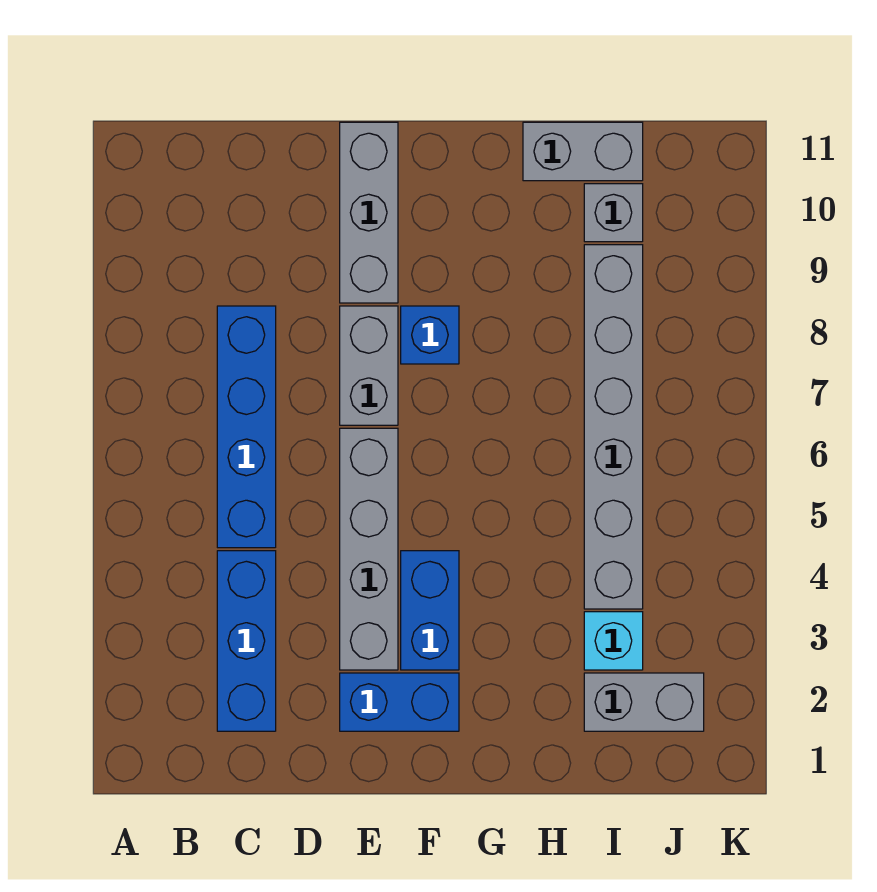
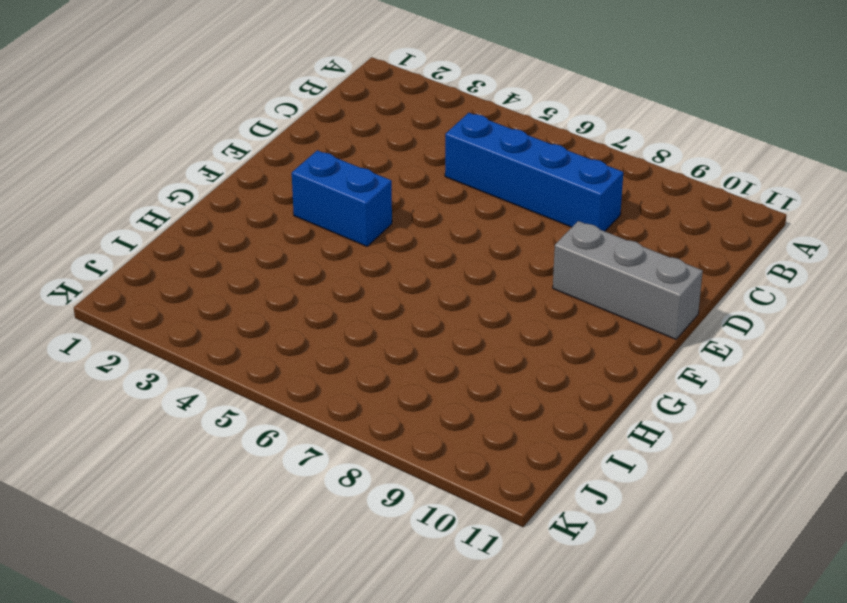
none -> blue brick C2:C4 level 1
none -> blue brick E2:F2 level 1
none -> grey brick E3:E6 level 1

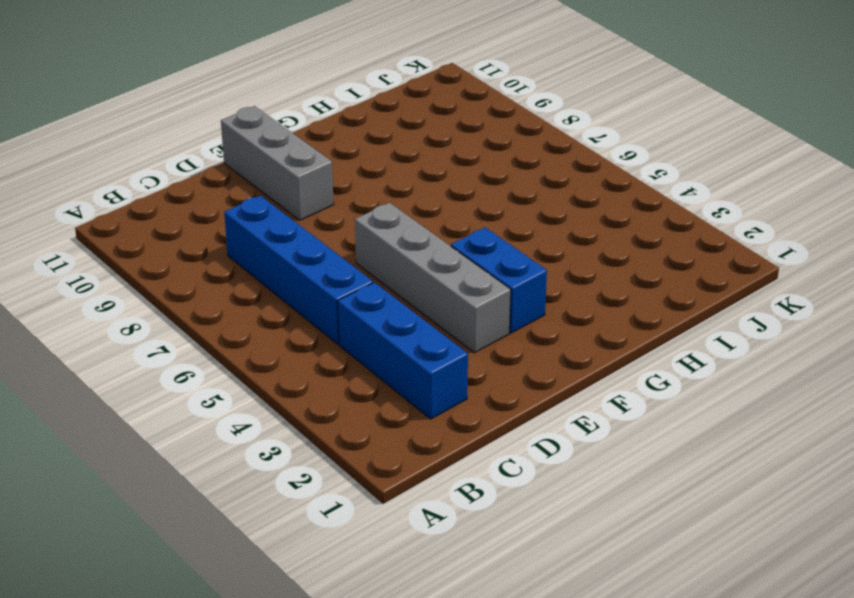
none -> blue brick E2:F2 level 1
none -> grey brick E7:E8 level 1
none -> blue brick F8 level 1

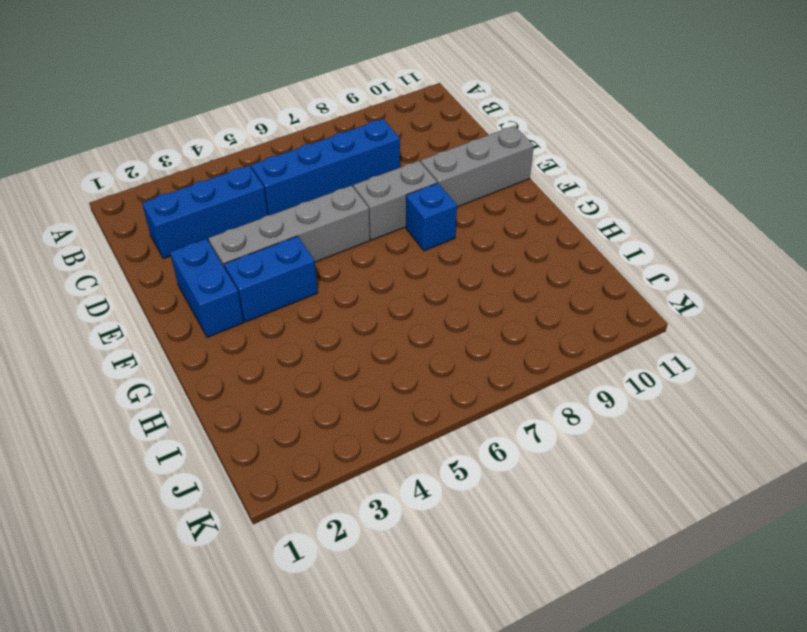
none -> grey brick H11:I11 level 1
none -> grey brick I2:J2 level 1
none -> cyan brick I3 level 1

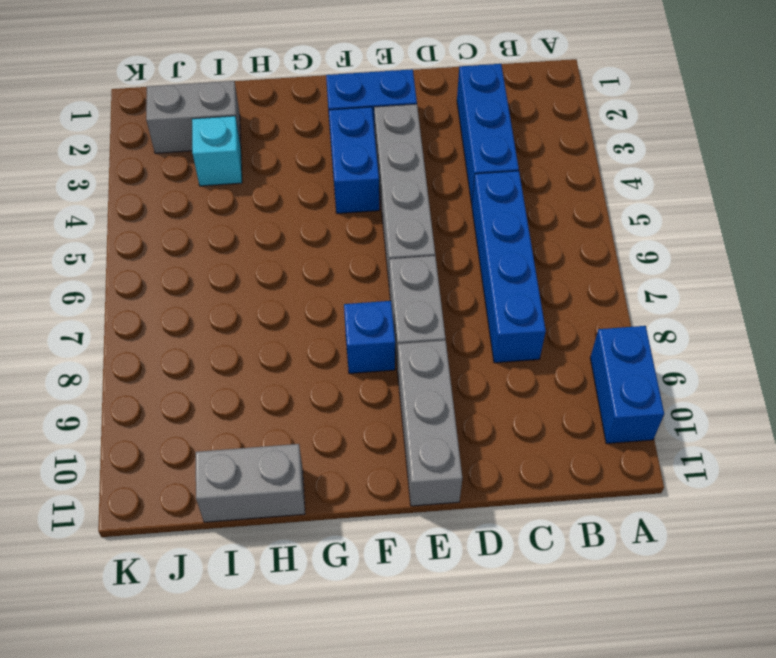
blue brick A9:A10 level 1 -> none
none -> grey brick I4:I9 level 1
none -> grey brick I10 level 1

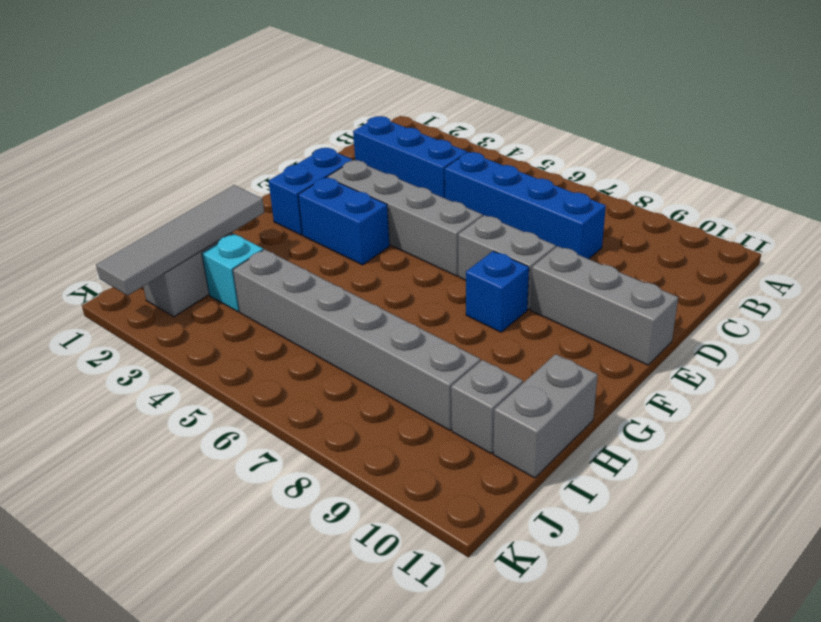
grey tile H2:K2 level 2 -> none

